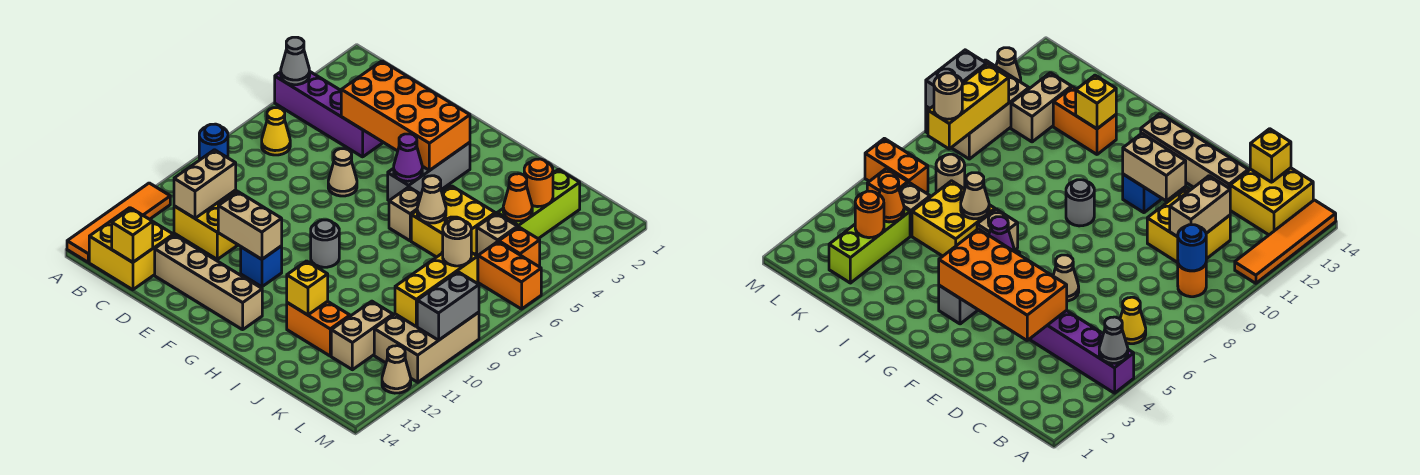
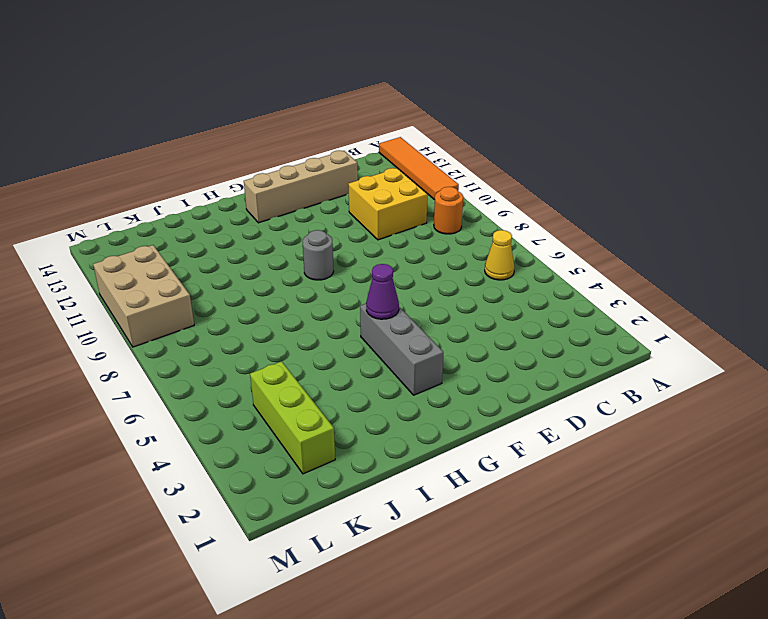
none -> purple brick A4:D4 level 1
none -> yellow brick B13:C14 level 1
none -> tan cone E6 level 1
none -> blue brick F11 level 1

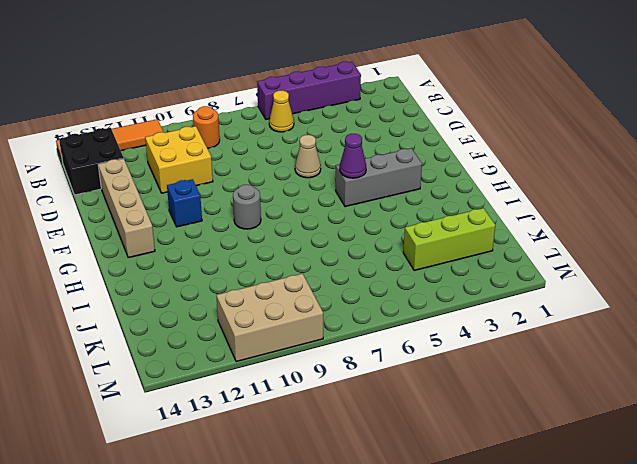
purple brick A3:A6 level 1 -> purple brick A4:D4 level 1
black brick B13:C14 level 1 -> yellow brick B13:C14 level 1
none -> tan brick H6 level 1
none -> yellow brick I5:J6 level 1
none -> orange brick I12:J12 level 1
none -> tan brick K5 level 1

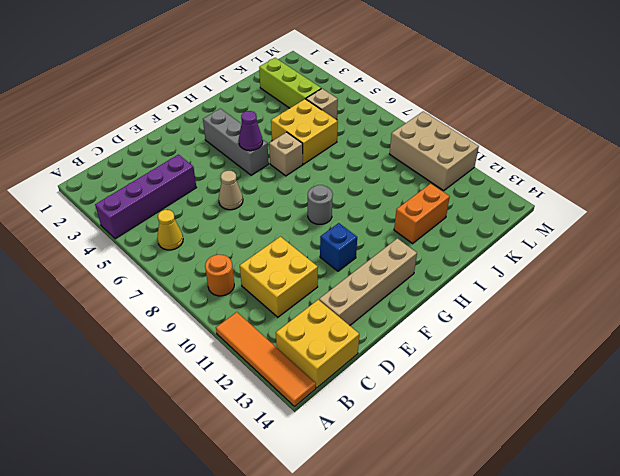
none -> tan round brick K7 level 1
none -> tan brick K11:K12 level 1
none -> orange brick L5 level 1
none -> orange brick L6:M6 level 1

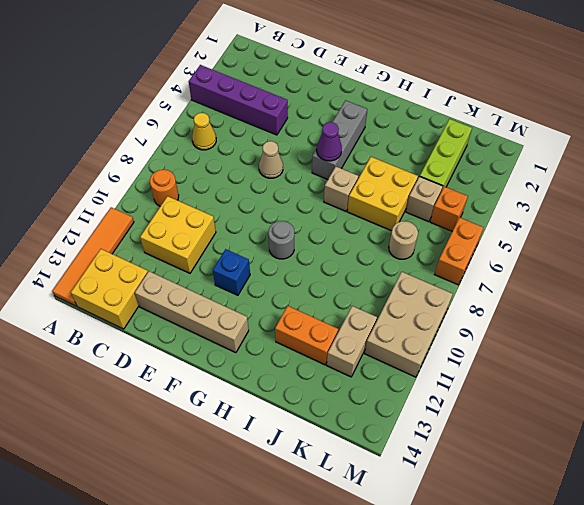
orange brick M6:M7 level 1 -> orange brick L6:M6 level 1
none -> tan cone M12 level 1
none -> grey cone A4 level 2
none -> blue round brick B9 level 2
none -> tan brick C10:C11 level 2

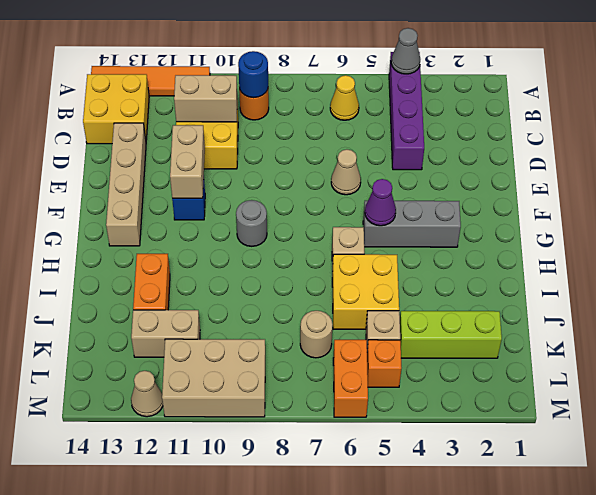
none -> yellow brick C14 level 2
none -> orange brick D3:G4 level 2
none -> tan cone I6 level 2
none -> yellow brick I12 level 2

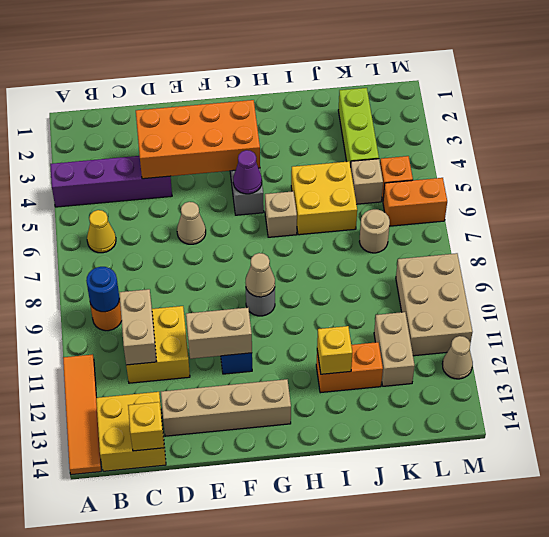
tan cone G9 level 2 -> tan cone I6 level 2
none -> grey cone A4 level 2
none -> orange round brick K3 level 2
none -> orange cone K4 level 2
none -> yellow brick L8:L10 level 2

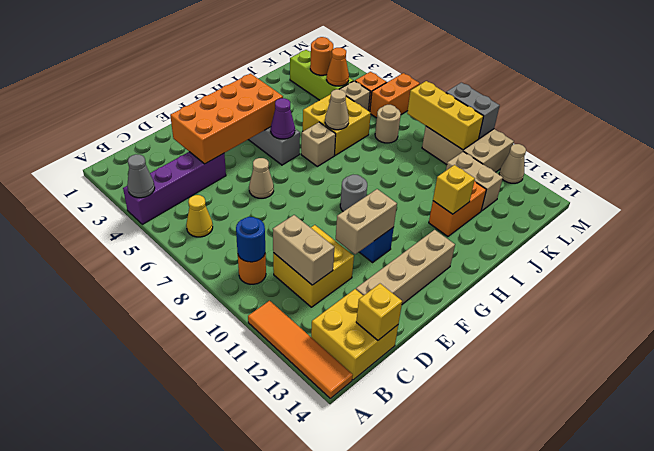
none -> tan round brick L8 level 3

